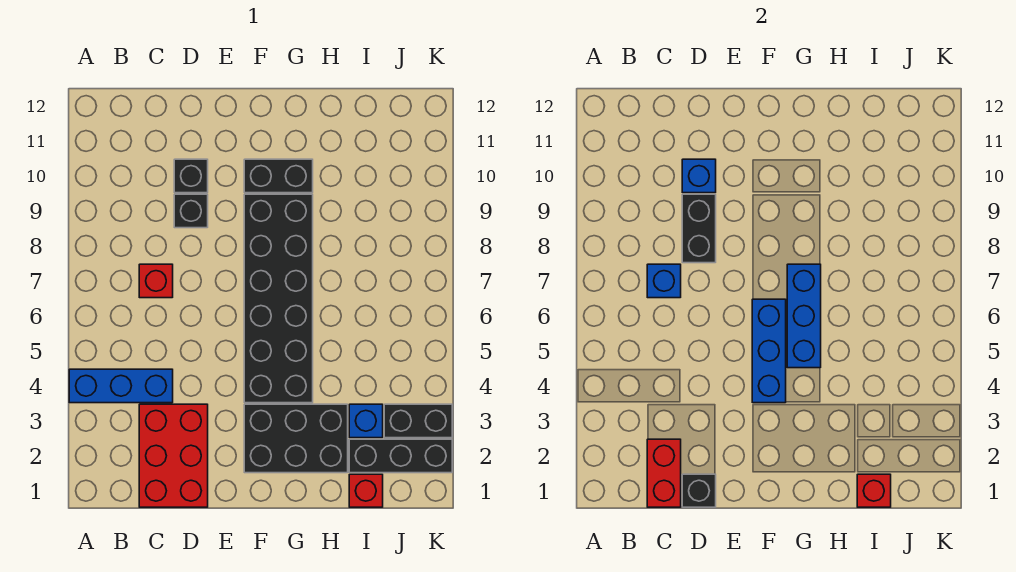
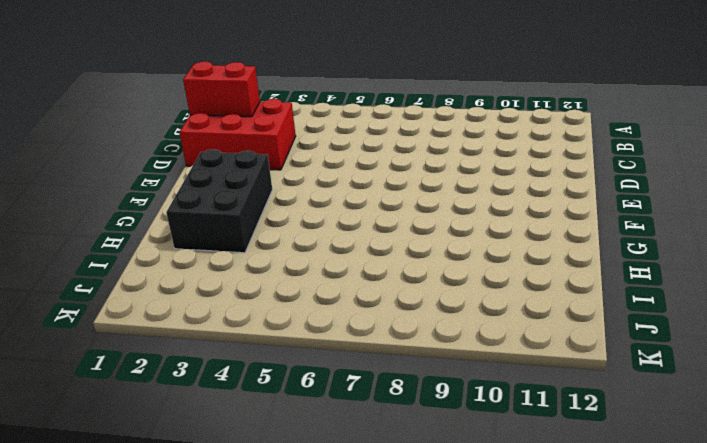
none -> blue brick A4:C4 level 1
none -> red brick C7 level 1
none -> black brick D9 level 1

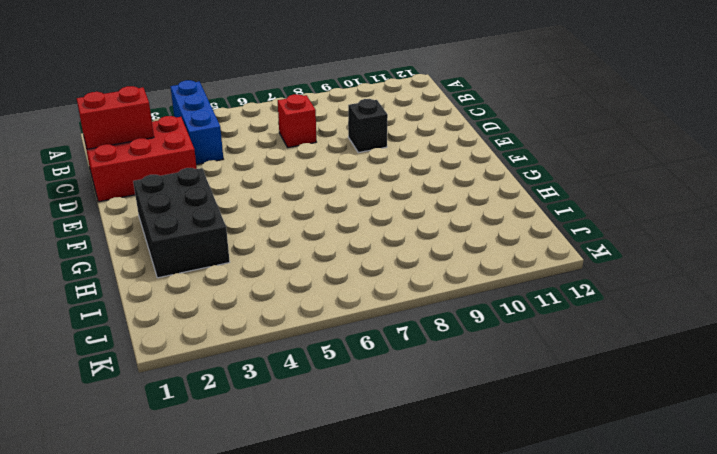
none -> black brick D10 level 1
none -> black brick F4:G9 level 1
none -> black brick F10:G10 level 1

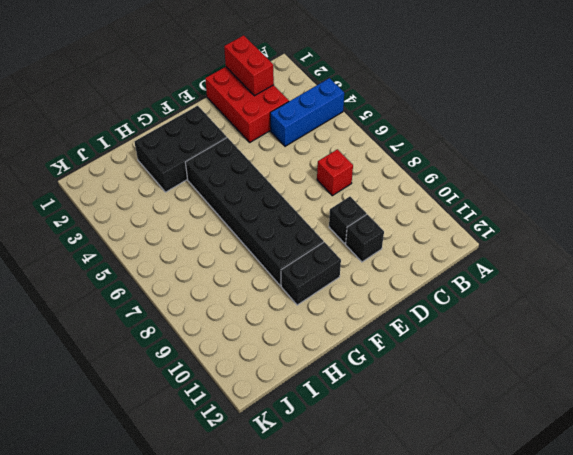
none -> red brick I1 level 1
none -> black brick I2:K2 level 1
none -> blue brick I3 level 1

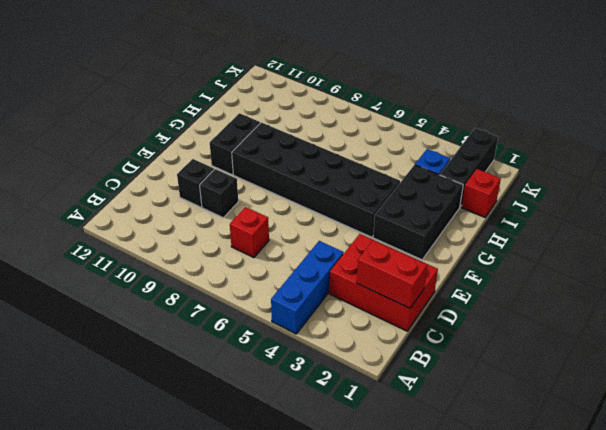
none -> black brick J3:K3 level 1
none -> blue brick C7 level 2
none -> black brick D1 level 2

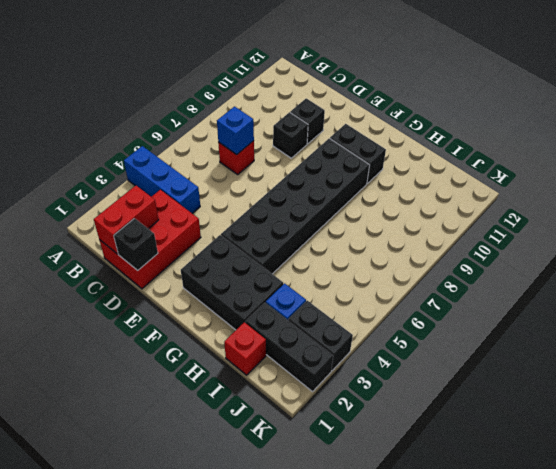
none -> black brick D8:D9 level 2
none -> blue brick D10 level 2
none -> blue brick F4:F6 level 2

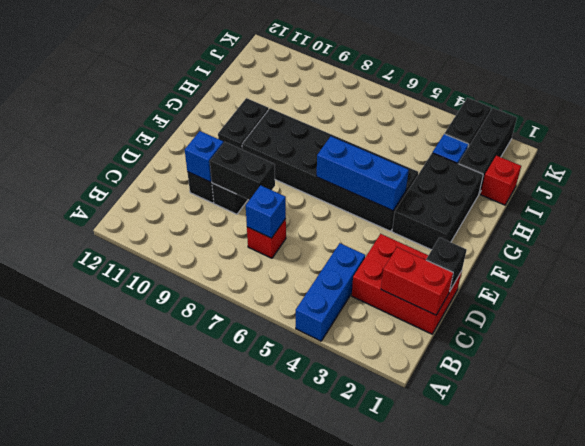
none -> blue brick G5:G7 level 2
none -> red brick I1 level 2

